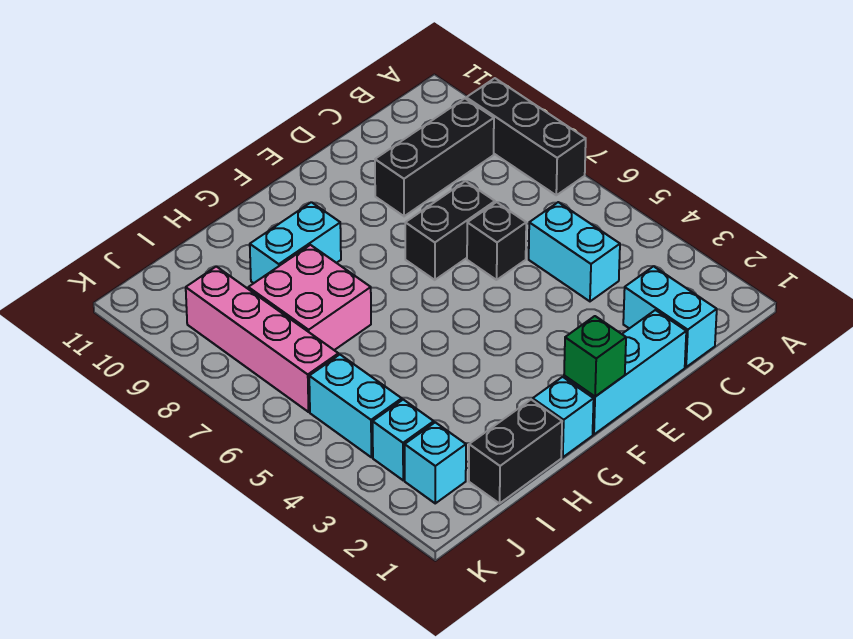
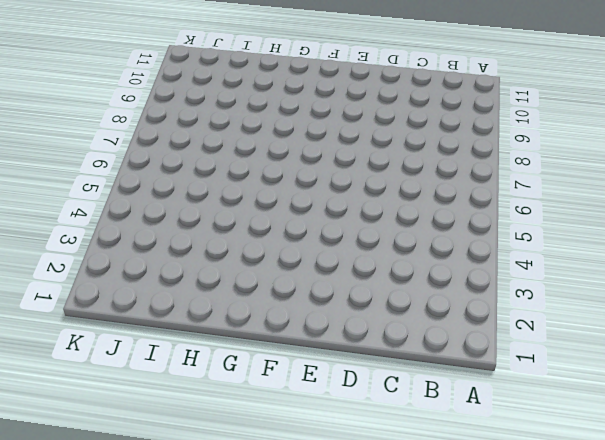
none -> black brick A7:A9 level 1
none -> black brick B9:D9 level 1
none -> cyan brick C1:C2 level 1

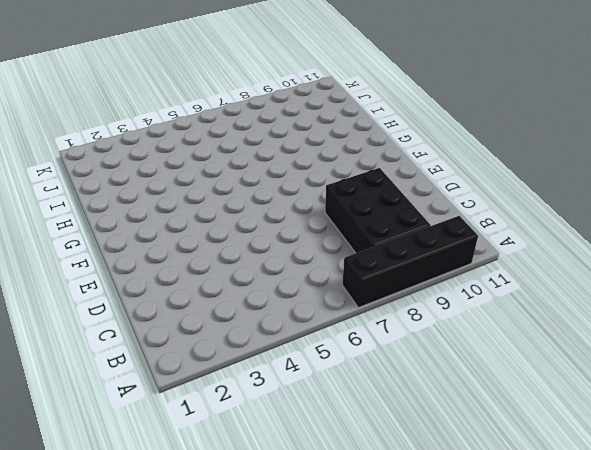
black brick A7:A10 level 1 -> black brick A7:A9 level 1
black brick B8:D9 level 1 -> black brick B9:D9 level 1
none -> cyan brick C1:C2 level 1
none -> cyan brick C4:C5 level 1
none -> cyan brick D1:F1 level 1

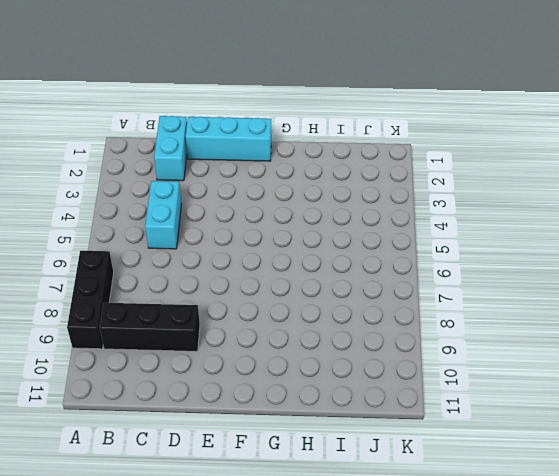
none -> black brick D6 level 1
none -> black brick D7:E7 level 1
none -> cyan brick G1 level 1

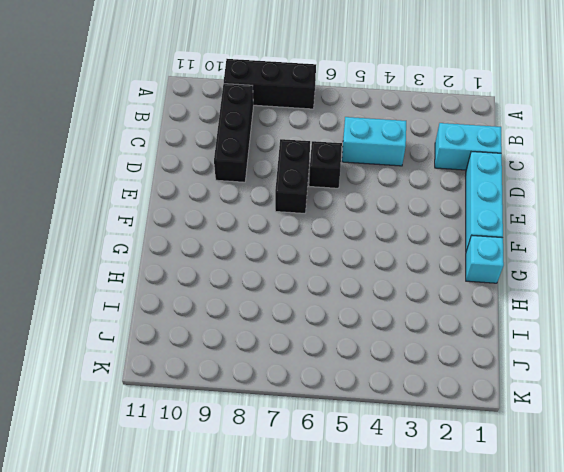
none -> cyan brick G9:H9 level 1
none -> black brick H1:I1 level 1
none -> pink brick H7:I8 level 1

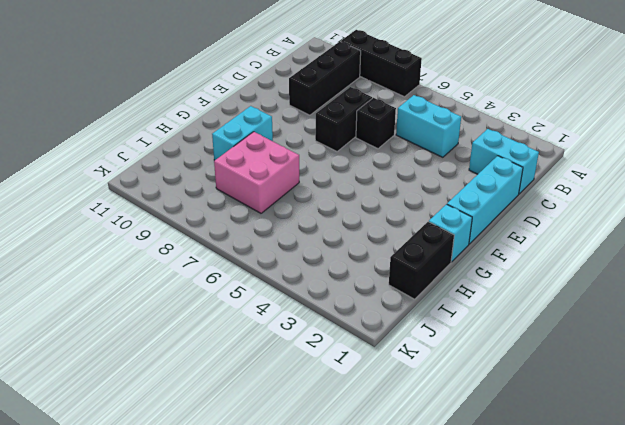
none -> cyan brick J2 level 1
none -> cyan brick J3 level 1
none -> cyan brick J4:J5 level 1

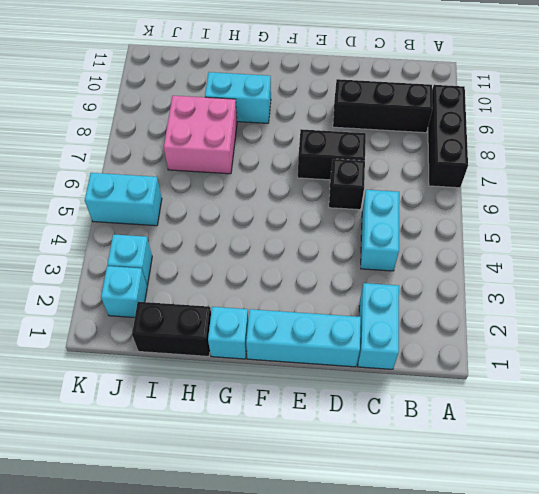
cyan brick J5:K5 level 1 -> cyan brick J4:J5 level 1
none -> pink brick J6:J9 level 1
none -> green brick F1 level 2

